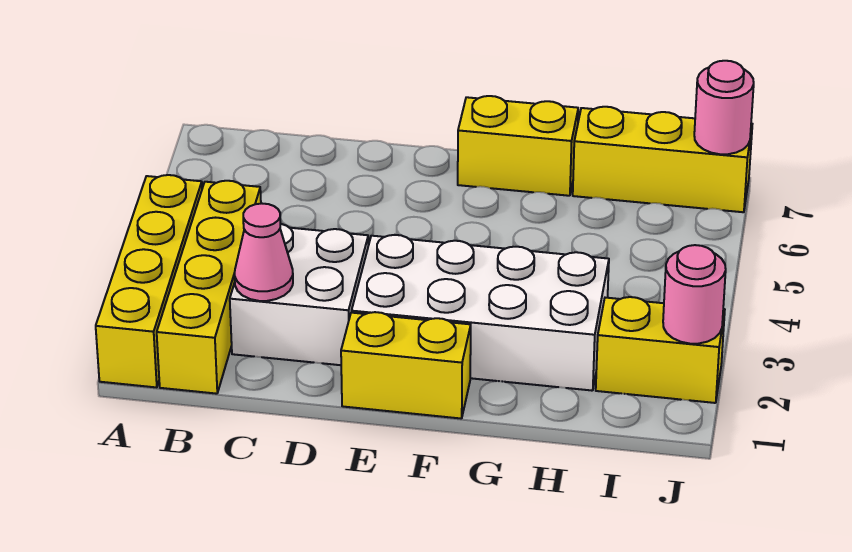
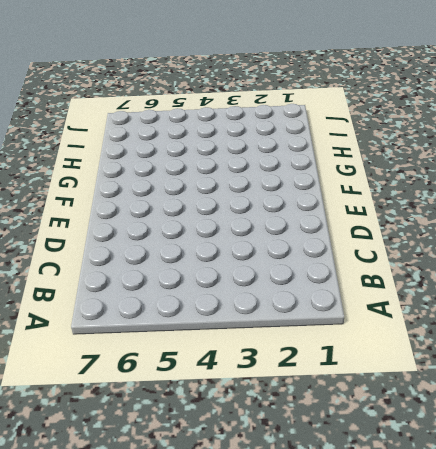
none -> yellow brick A1:A4 level 1
none -> yellow brick B1:B4 level 1

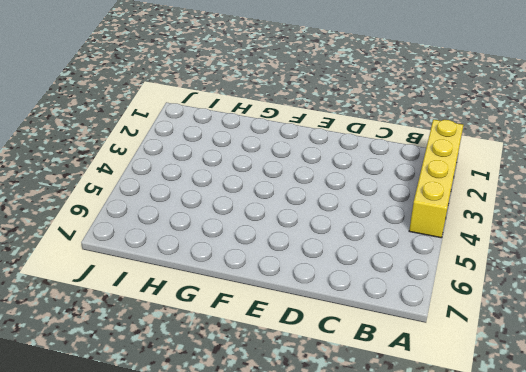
none -> yellow brick B1:B4 level 1
none -> white brick C2:D3 level 1

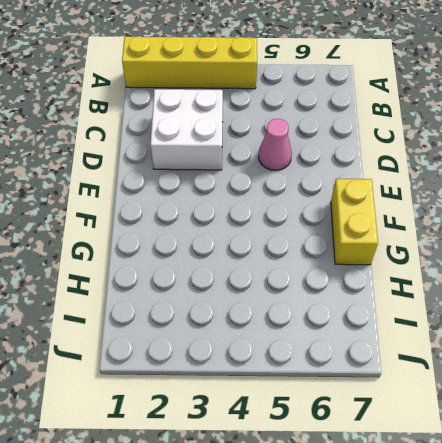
pink cone D5 level 1 -> pink cone C2 level 2
none -> yellow brick B1:B4 level 1
none -> yellow brick E1:F1 level 1

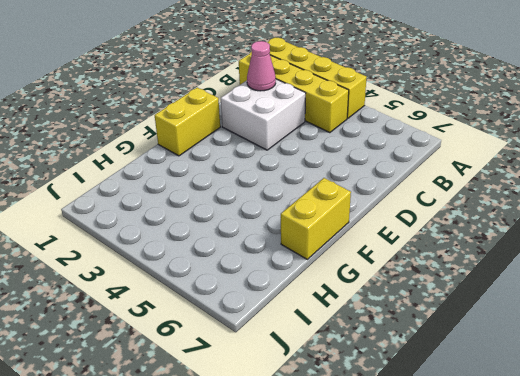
none -> white brick E2:H3 level 1
none -> yellow brick H7:J7 level 1

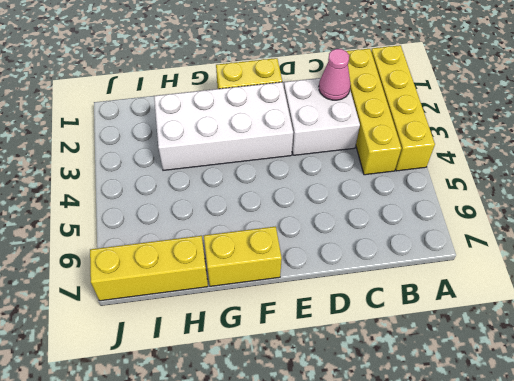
none -> yellow brick I2:J2 level 1
none -> pink round brick J2 level 2

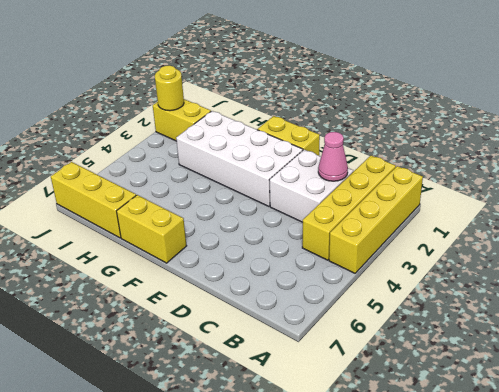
yellow round brick J2 level 2 -> pink round brick J2 level 2
none -> pink round brick J7 level 2

